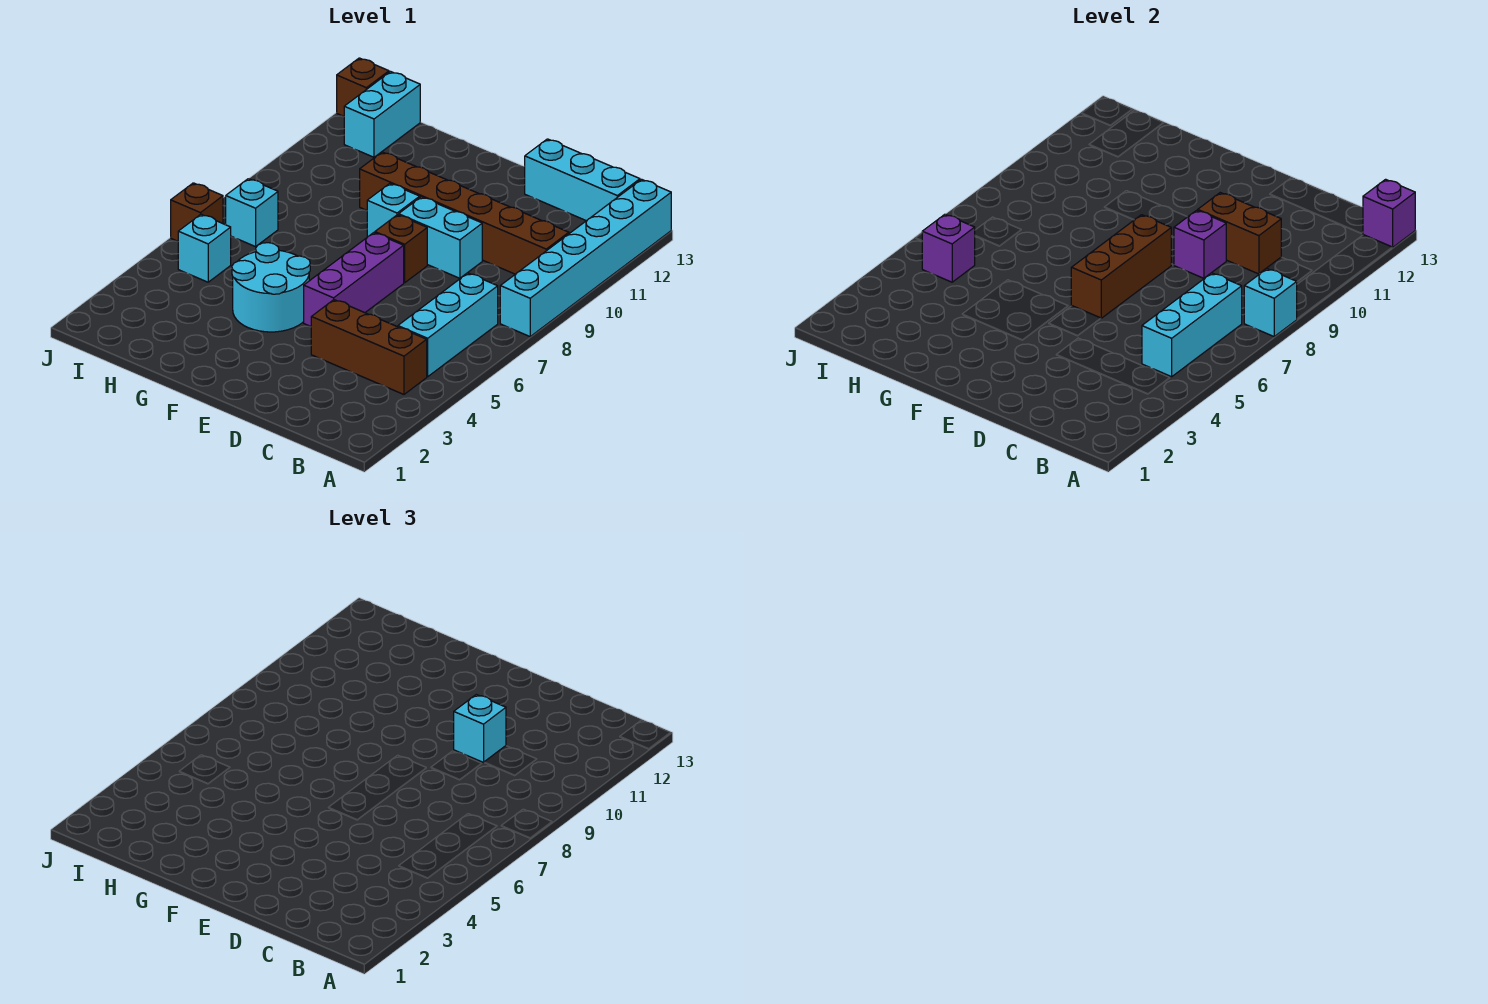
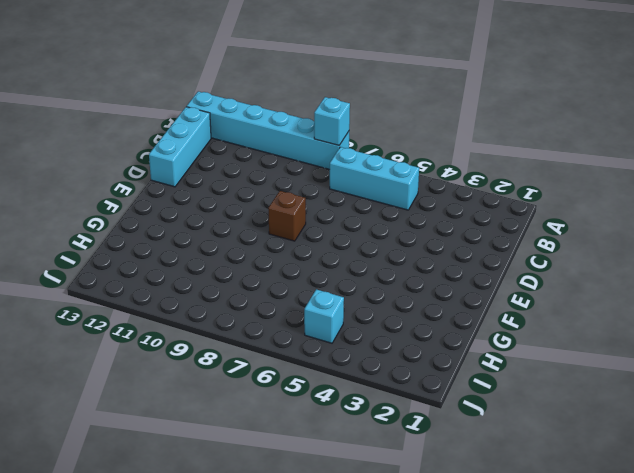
none -> brown brick B4:D4 level 1
none -> brown brick B10:G10 level 1
none -> cyan brick D9:E9 level 1

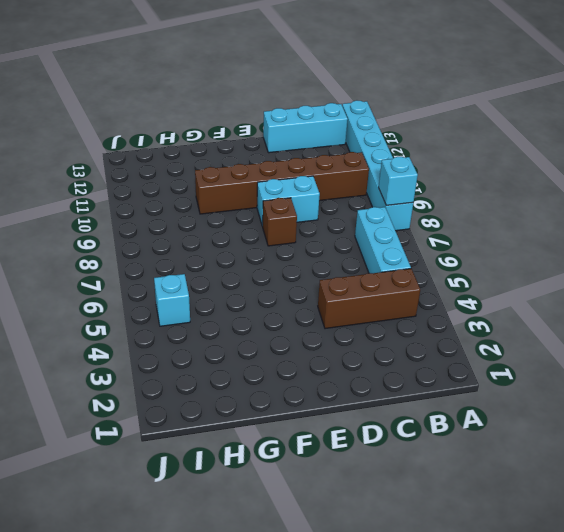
none -> purple brick E5:E7 level 1
none -> cyan round brick F4:G5 level 1
none -> cyan brick F9 level 1

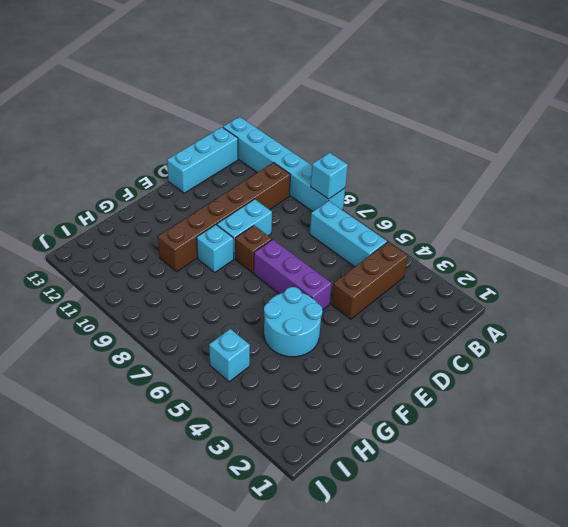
none -> cyan brick I7 level 1
none -> cyan brick I12:I13 level 1
none -> brown brick J6 level 1

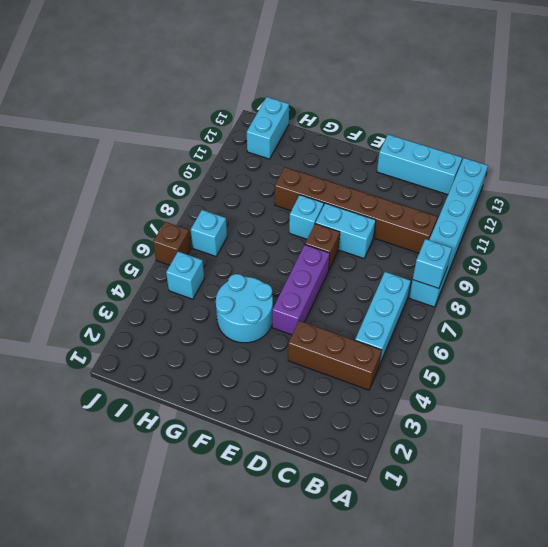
none -> brown brick J13 level 1
none -> purple brick A13 level 2
none -> cyan brick B5:B7 level 2

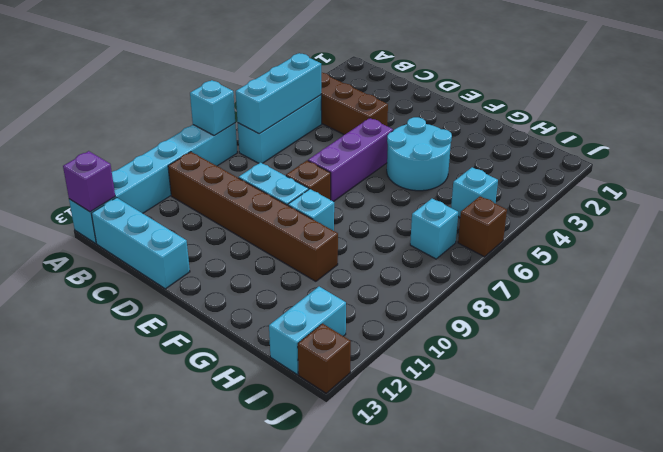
none -> brown brick C10:D10 level 2
none -> purple brick D9 level 2
none -> brown brick E6:E8 level 2

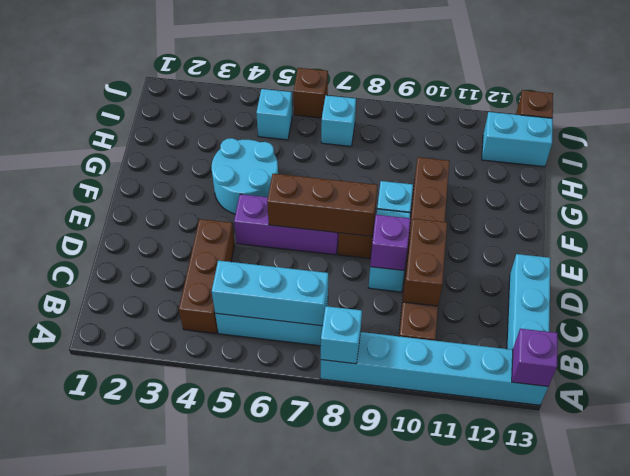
none -> purple brick I5 level 2
none -> cyan brick D10 level 3

